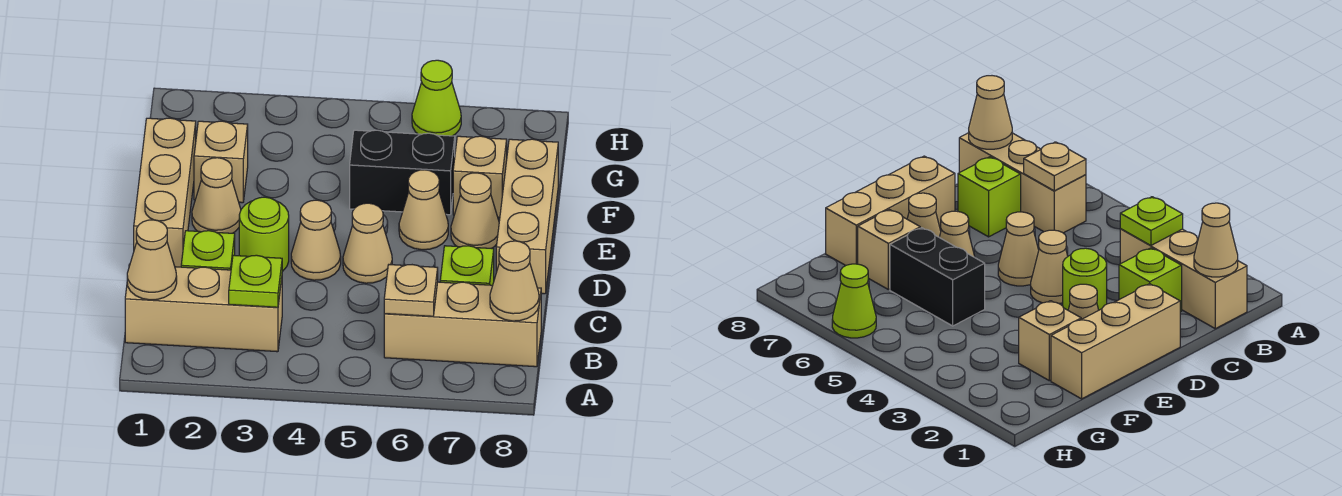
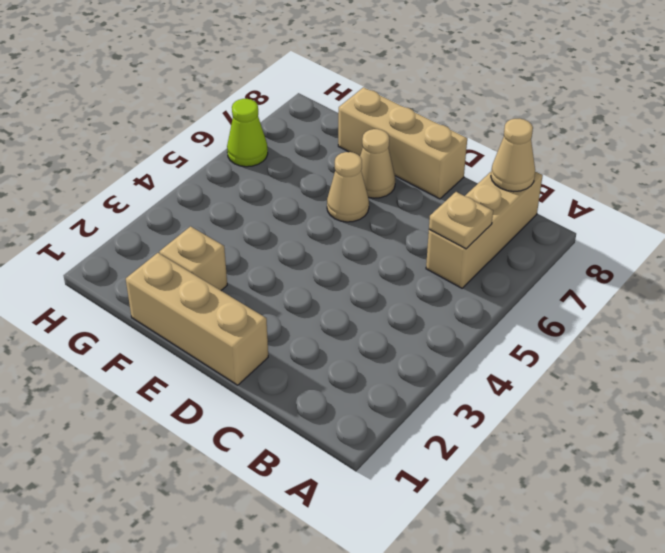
none -> tan brick B1:B3 level 1
none -> lime brick C2 level 1
none -> lime brick C7 level 1

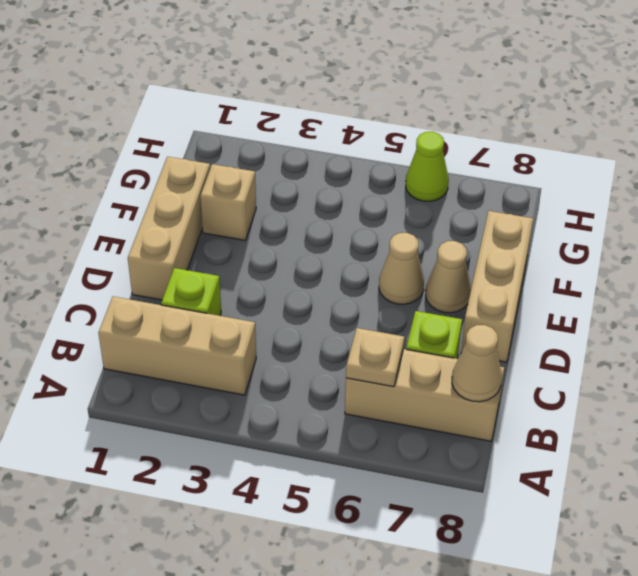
none -> lime round brick D3 level 1
none -> tan cone D4 level 1
none -> tan cone D5 level 1

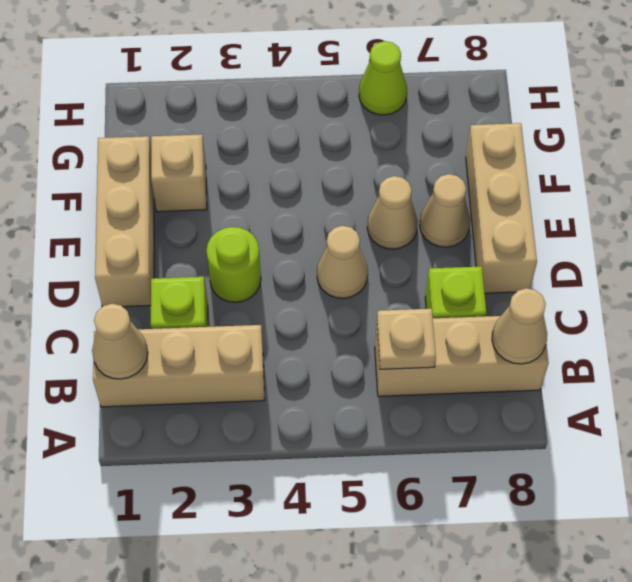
none -> tan cone D4 level 1
none -> tan cone E2 level 1
none -> black brick F5:F6 level 1

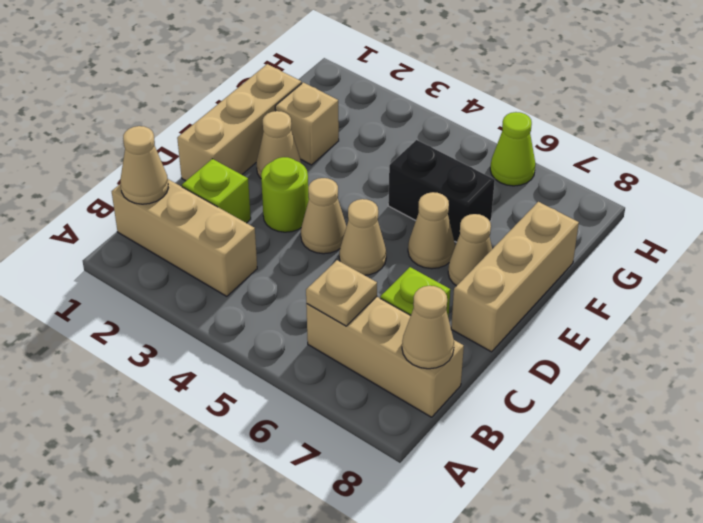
none -> tan brick F7 level 1
none -> lime plate B3 level 2

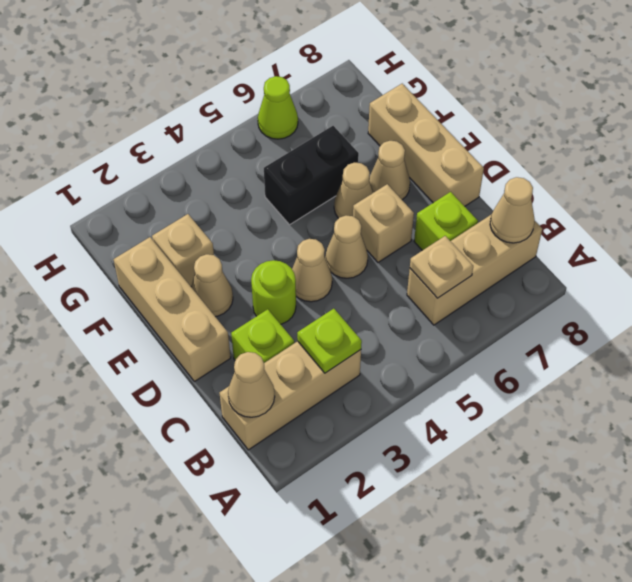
tan brick D6 level 1 -> tan brick F7 level 1

